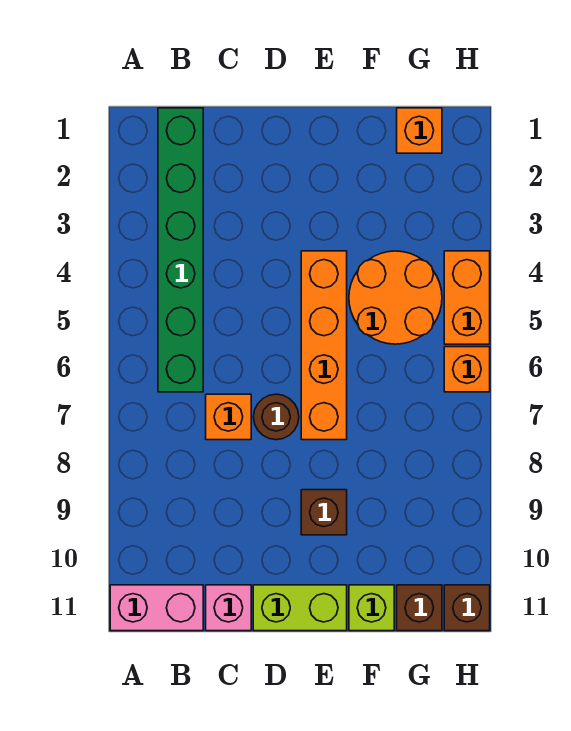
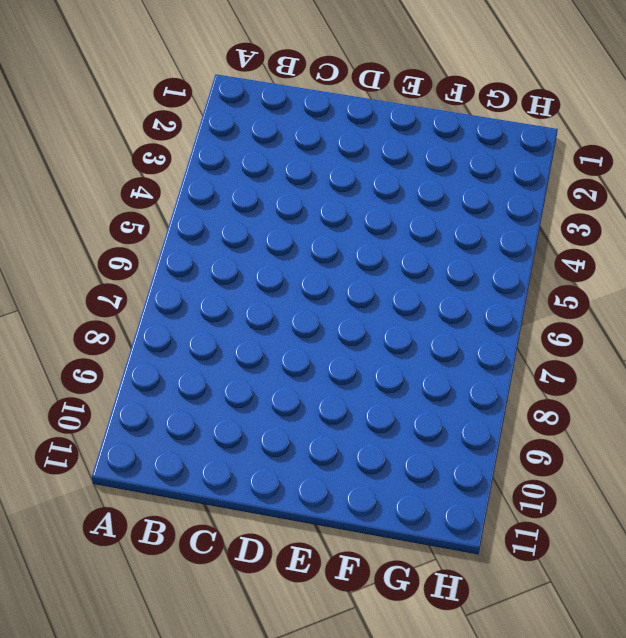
none -> pink brick A11:B11 level 1
none -> green brick B1:B6 level 1
none -> orange brick C7 level 1

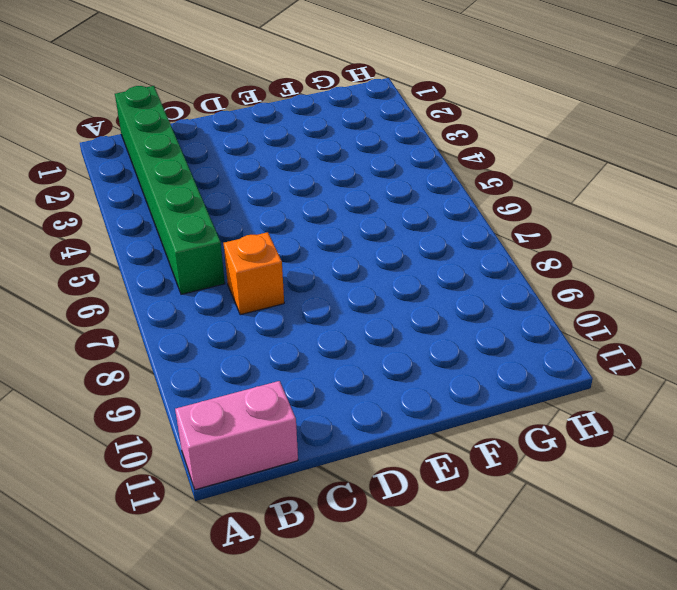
none -> pink brick C11 level 1
none -> brown round brick D7 level 1
none -> lime brick D11:E11 level 1

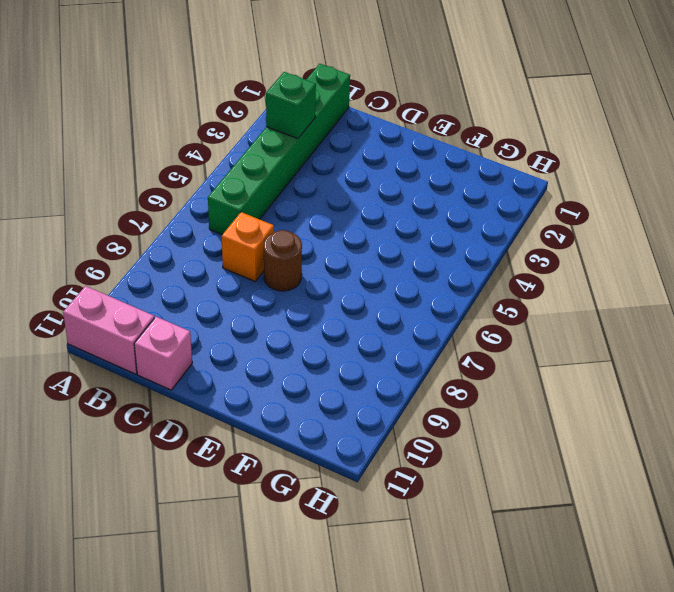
green brick B3 level 2 -> none
none -> lime brick D11:E11 level 1
none -> orange brick E4:E7 level 1
none -> brown brick E9 level 1

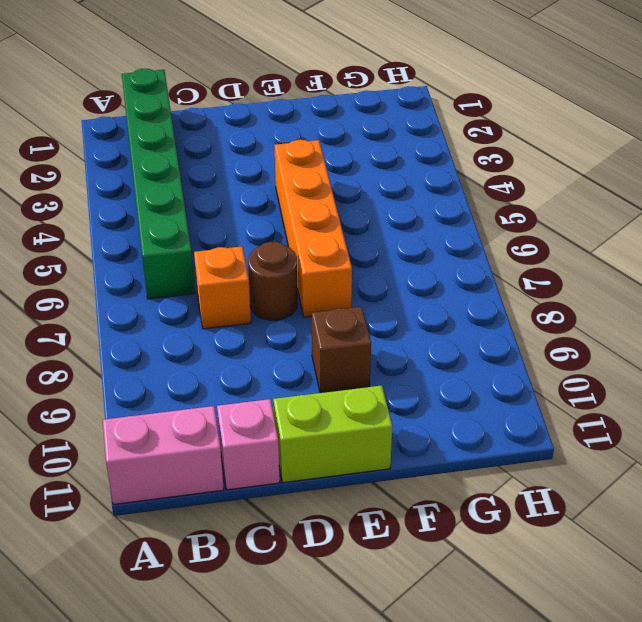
none -> orange round brick F4:G5 level 1
none -> lime brick F11 level 1
none -> orange brick G1 level 1

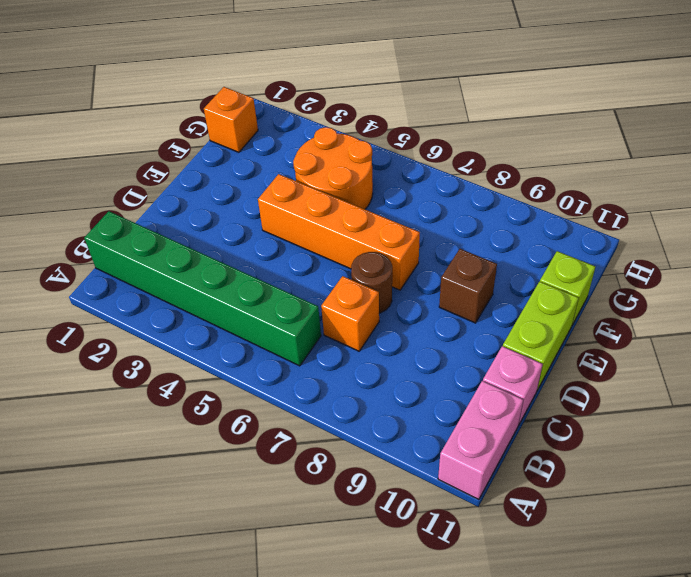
none -> brown brick G11 level 1
none -> orange brick H4:H5 level 1
none -> orange brick H6 level 1

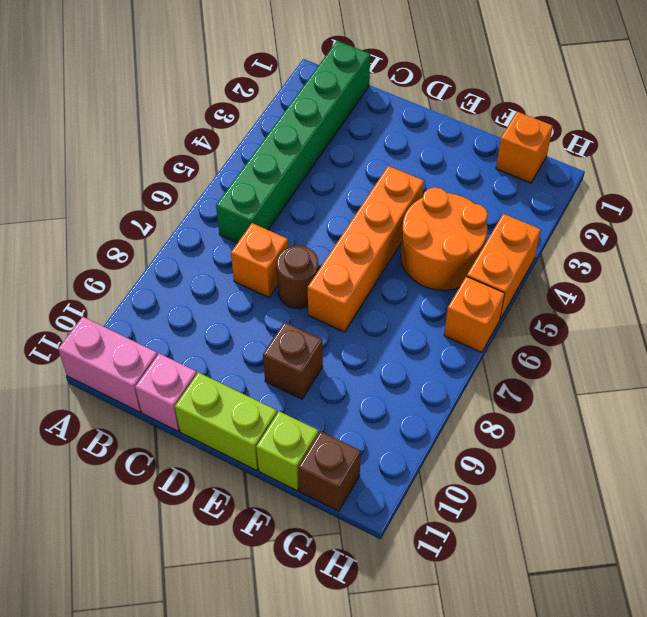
none -> brown brick H11 level 1

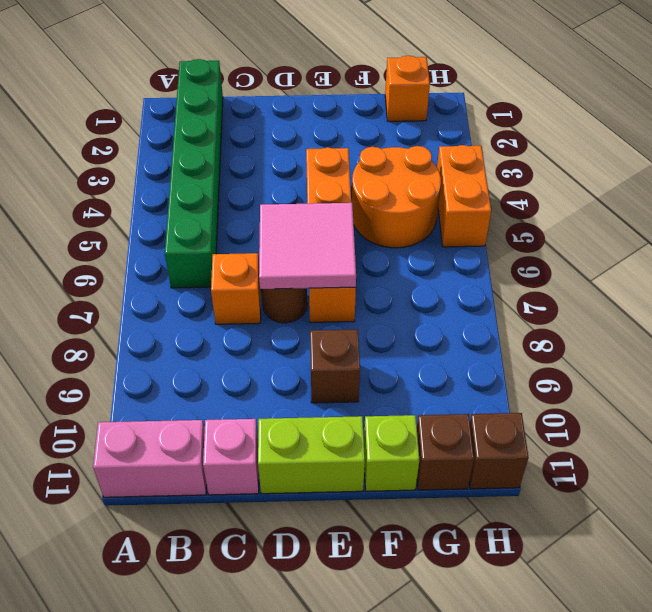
pink tile D6:E7 level 2 -> none
none -> orange brick H6 level 1

